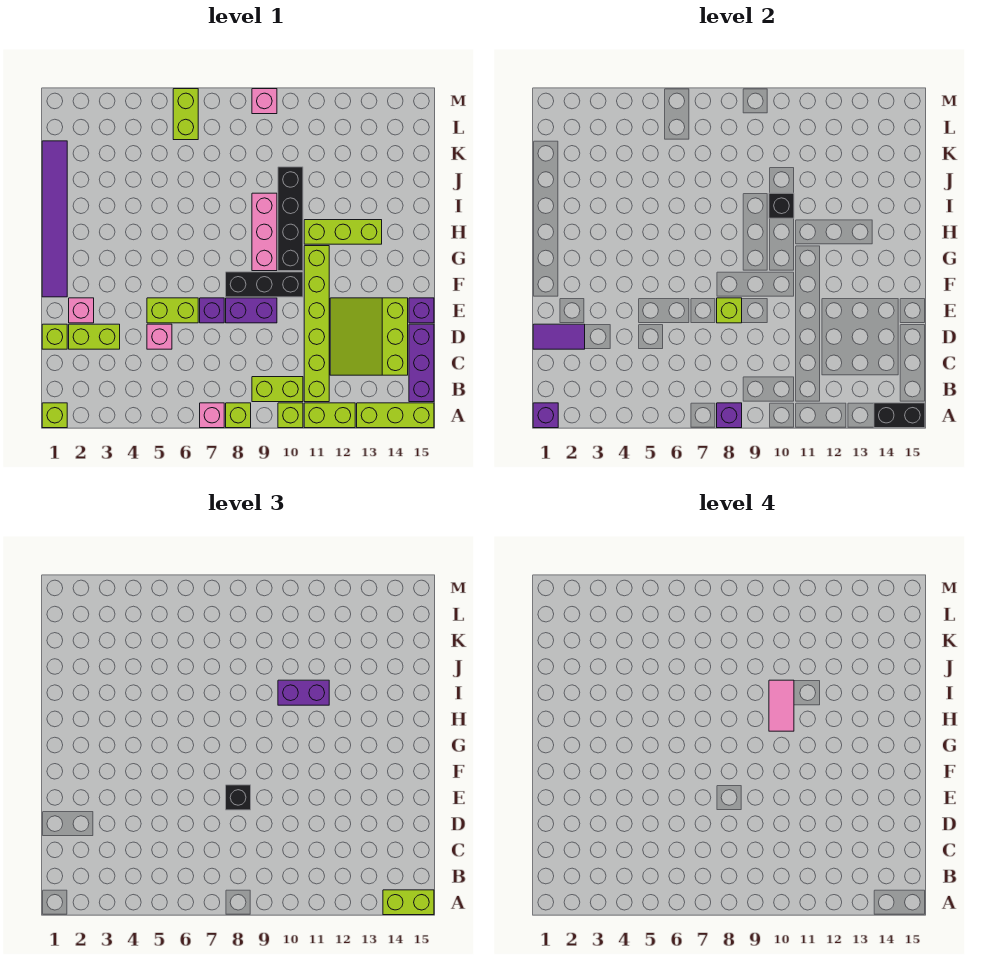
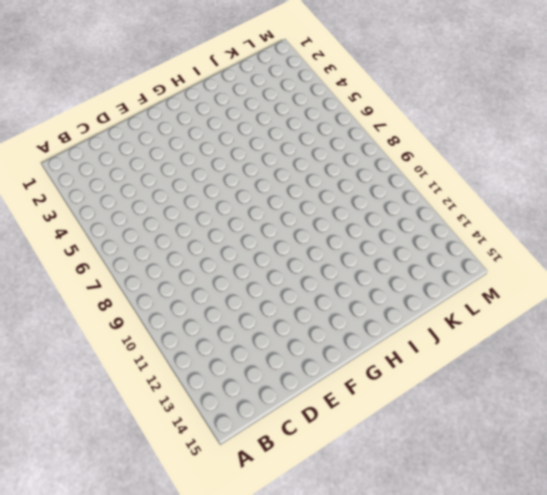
none -> lime brick A1 level 1
none -> pink brick A7 level 1
none -> lime brick A8 level 1
none -> lime brick A10 level 1

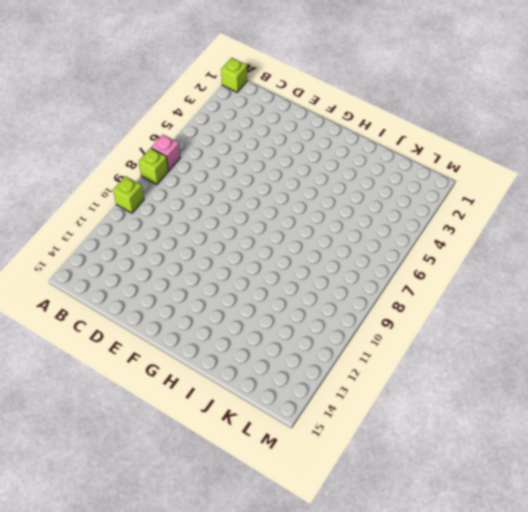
none -> lime brick A11:A12 level 1
none -> lime brick A13:A15 level 1
none -> lime brick B9:B10 level 1
none -> lime brick B11:G11 level 1

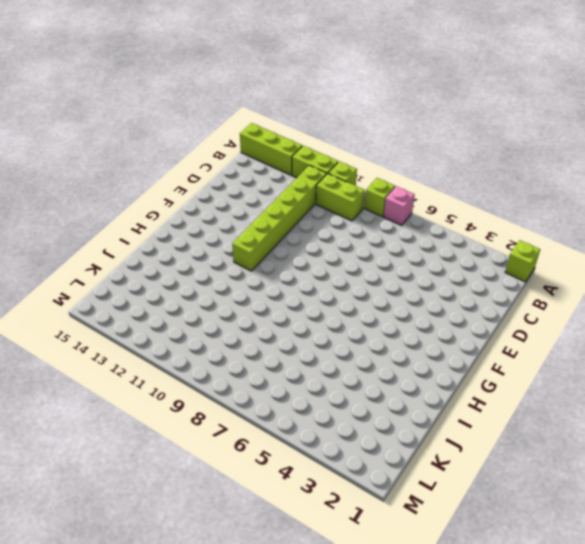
none -> purple brick B15:D15 level 1
none -> lime slope C12:E14 level 1 top 14
none -> lime brick D1 level 1
none -> lime brick D2:D3 level 1

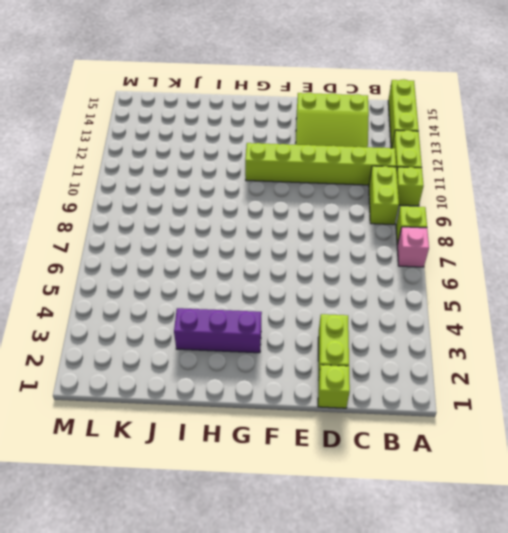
purple brick G3:I3 level 1 -> purple brick B15:D15 level 1
none -> lime brick A1 level 1
none -> pink brick D5 level 1
none -> pink brick E2 level 1
none -> lime brick E5:E6 level 1

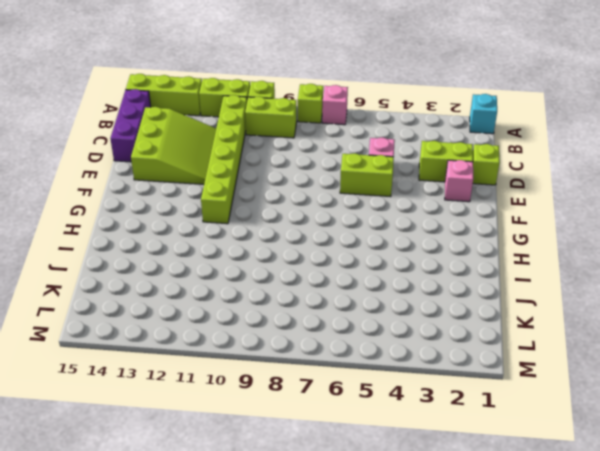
cyan brick A1 level 1 -> lime brick A1 level 1
none -> purple brick E7 level 1
none -> purple brick E8:E9 level 1
none -> purple brick E15 level 1
none -> purple tile F1:K1 level 1

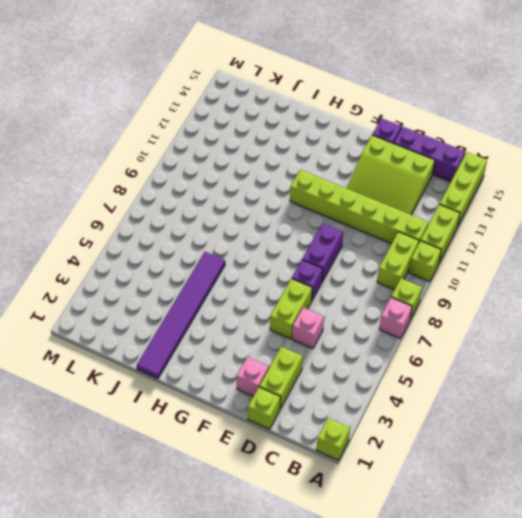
purple tile I1:I6 level 1 -> purple tile F1:K1 level 1
none -> black brick F8:F10 level 1
none -> pink brick G9:I9 level 1
none -> black brick G10:J10 level 1
none -> lime brick H11:H13 level 1

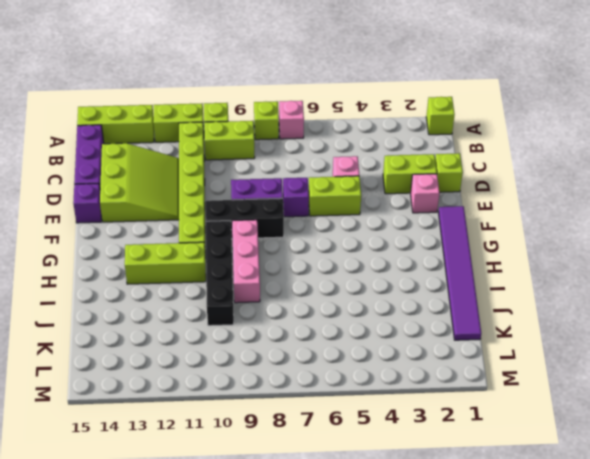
none -> lime brick L6:M6 level 1
none -> pink brick M9 level 1
none -> purple brick A1 level 2
none -> purple brick A8 level 2

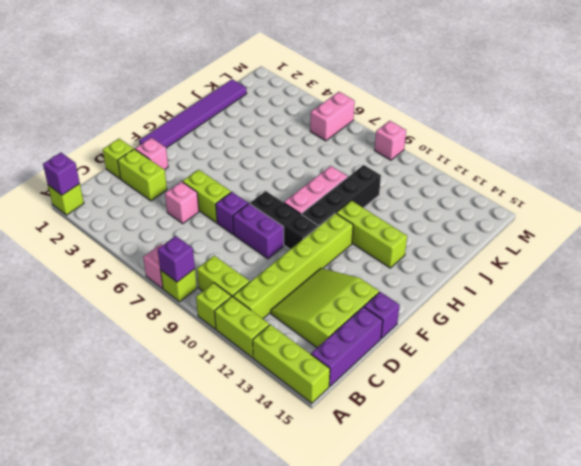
pink brick L6:M6 level 1 -> lime brick L6:M6 level 1
none -> black brick A14:A15 level 2
none -> purple tile D1:D2 level 2
none -> lime brick E8 level 2
none -> black brick I10 level 2

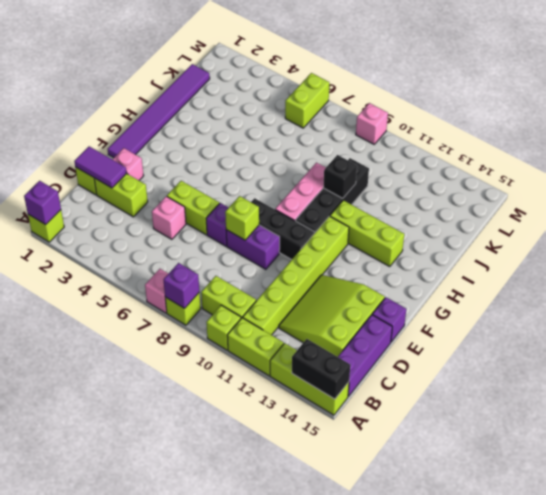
none -> lime brick A14:A15 level 3
none -> black brick E8 level 3
none -> purple brick I10:I11 level 3
none -> pink tile H10:I10 level 4

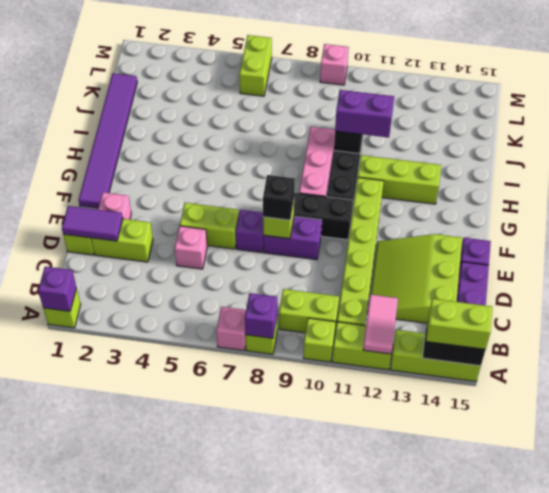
pink tile A12:B12 level 2 -> pink tile H10:I10 level 4

